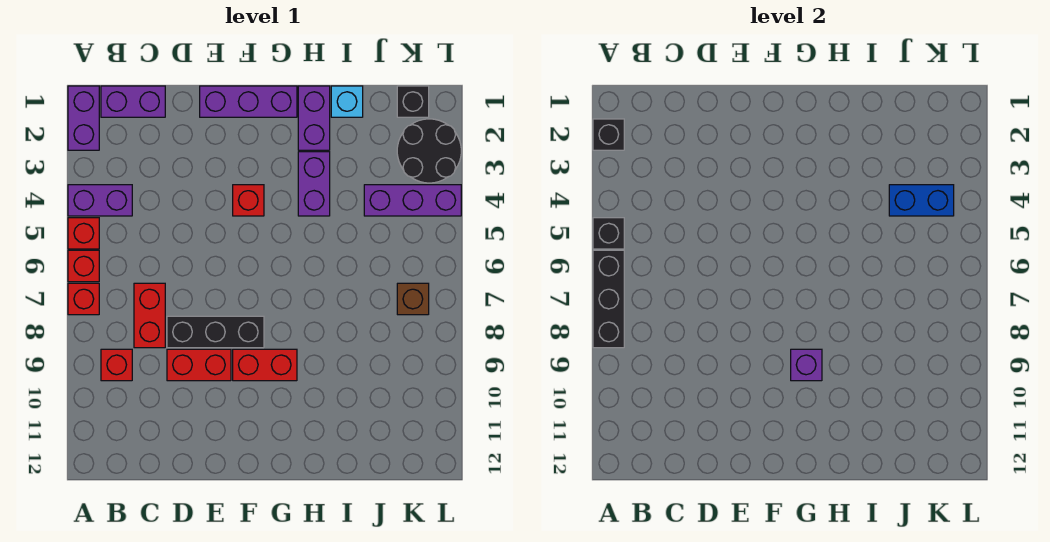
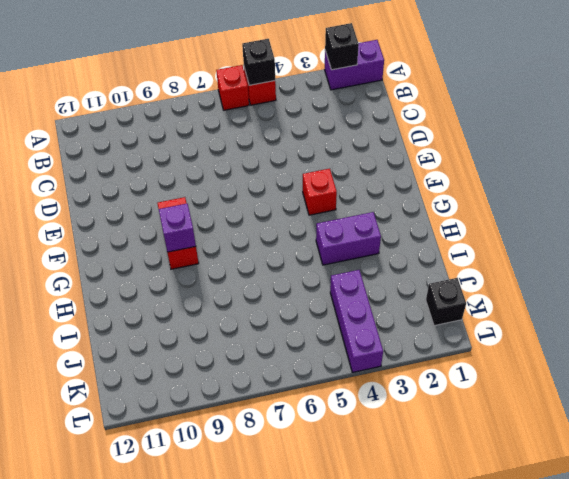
none -> purple brick A4:B4 level 1
none -> red brick A7 level 1
none -> purple brick B1:C1 level 1

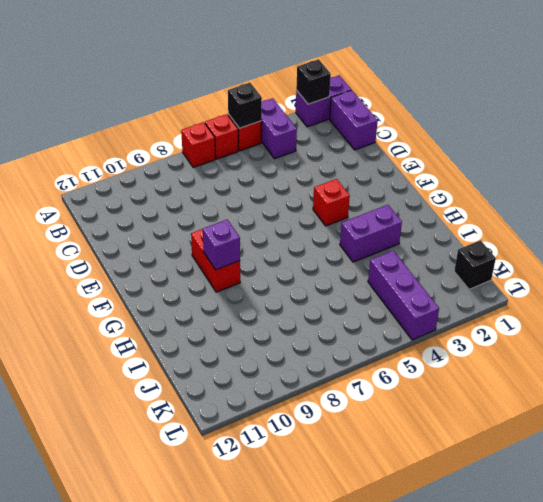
none -> red brick B9 level 1
none -> red brick C7:C8 level 1
none -> black brick D8:F8 level 1

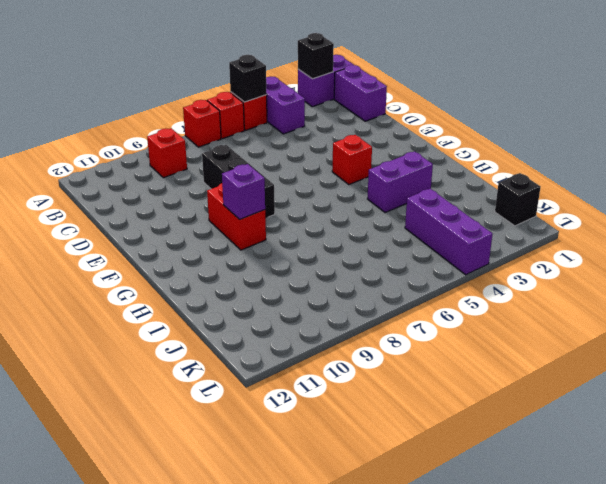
none -> red brick C7:C8 level 1
none -> red brick D9:E9 level 1
none -> purple brick E1:G1 level 1

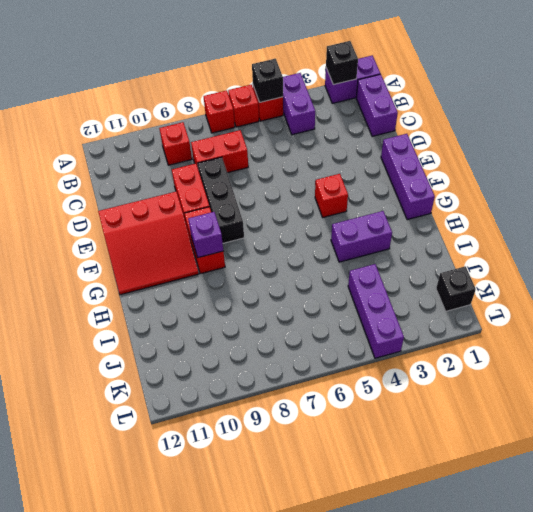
red slope E10:G12 level 1 top E -> none
none -> purple brick H1:H2 level 1
none -> cyan brick I1 level 1
none -> black round brick K2:L3 level 1

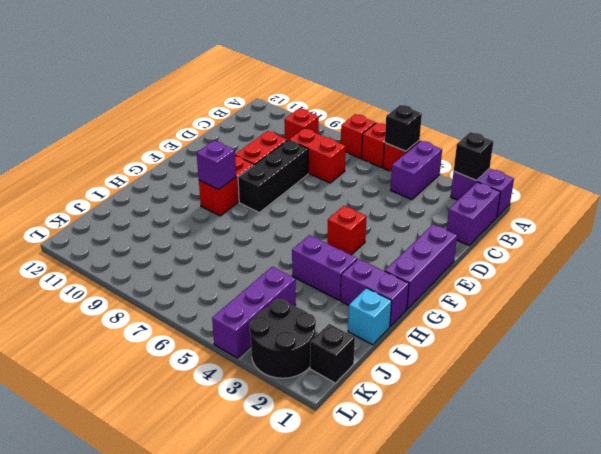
none -> brown brick K7 level 1
none -> black brick A6:A8 level 2
none -> blue brick J4:K4 level 2

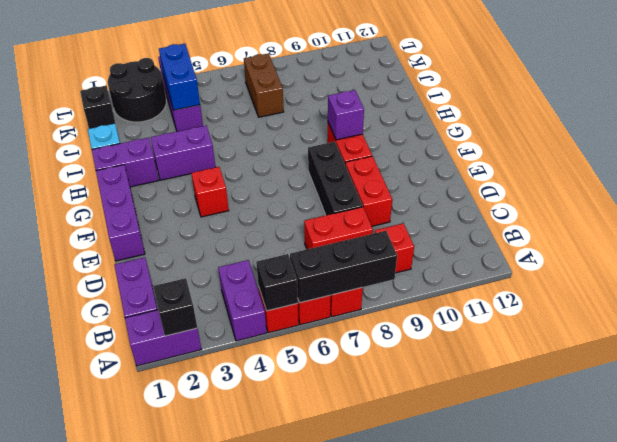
brown brick J7:K7 level 1 -> brown brick K7 level 1

